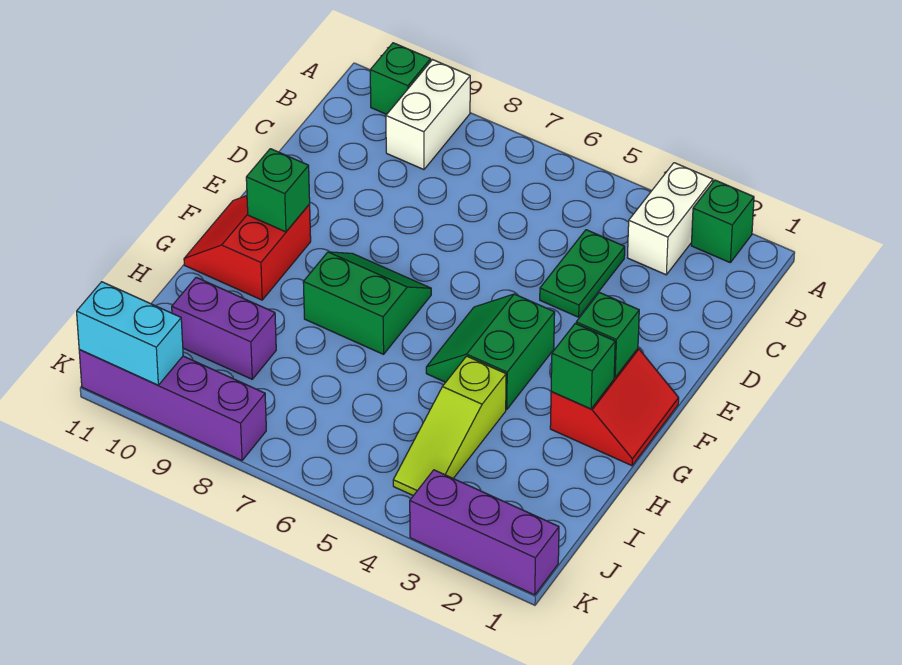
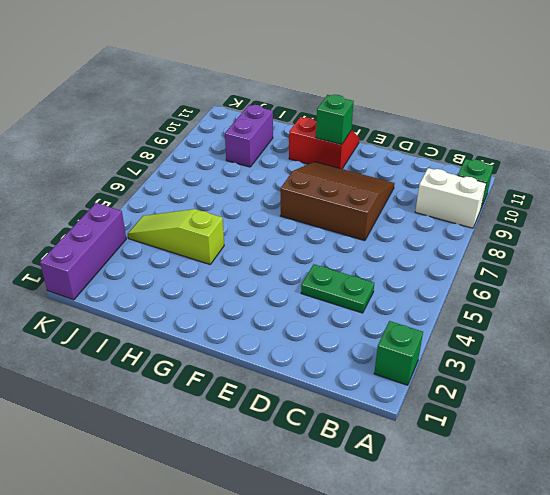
brown slope D7:F9 level 1 top 7 -> green slope F7:G8 level 1 top G
none -> white brick A3:B3 level 1
none -> red slope F1:G2 level 1 top 2
none -> green slope F4:G5 level 1 top 4

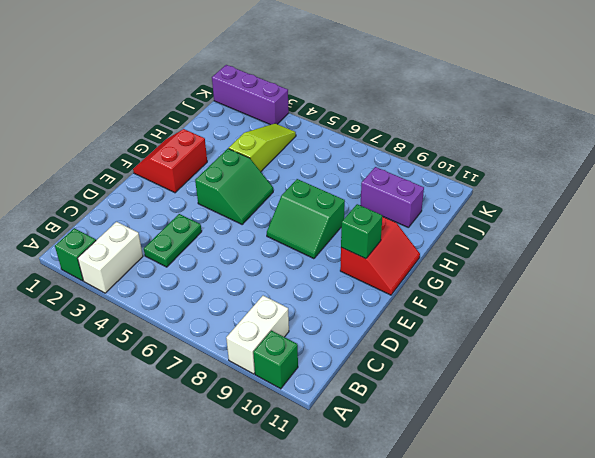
none -> purple brick K8:K11 level 1
none -> green brick F2 level 2
none -> green brick G2 level 2

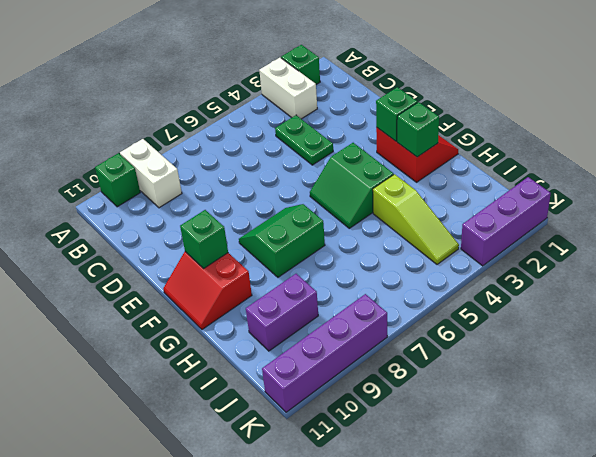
none -> cyan brick K10:K11 level 2

